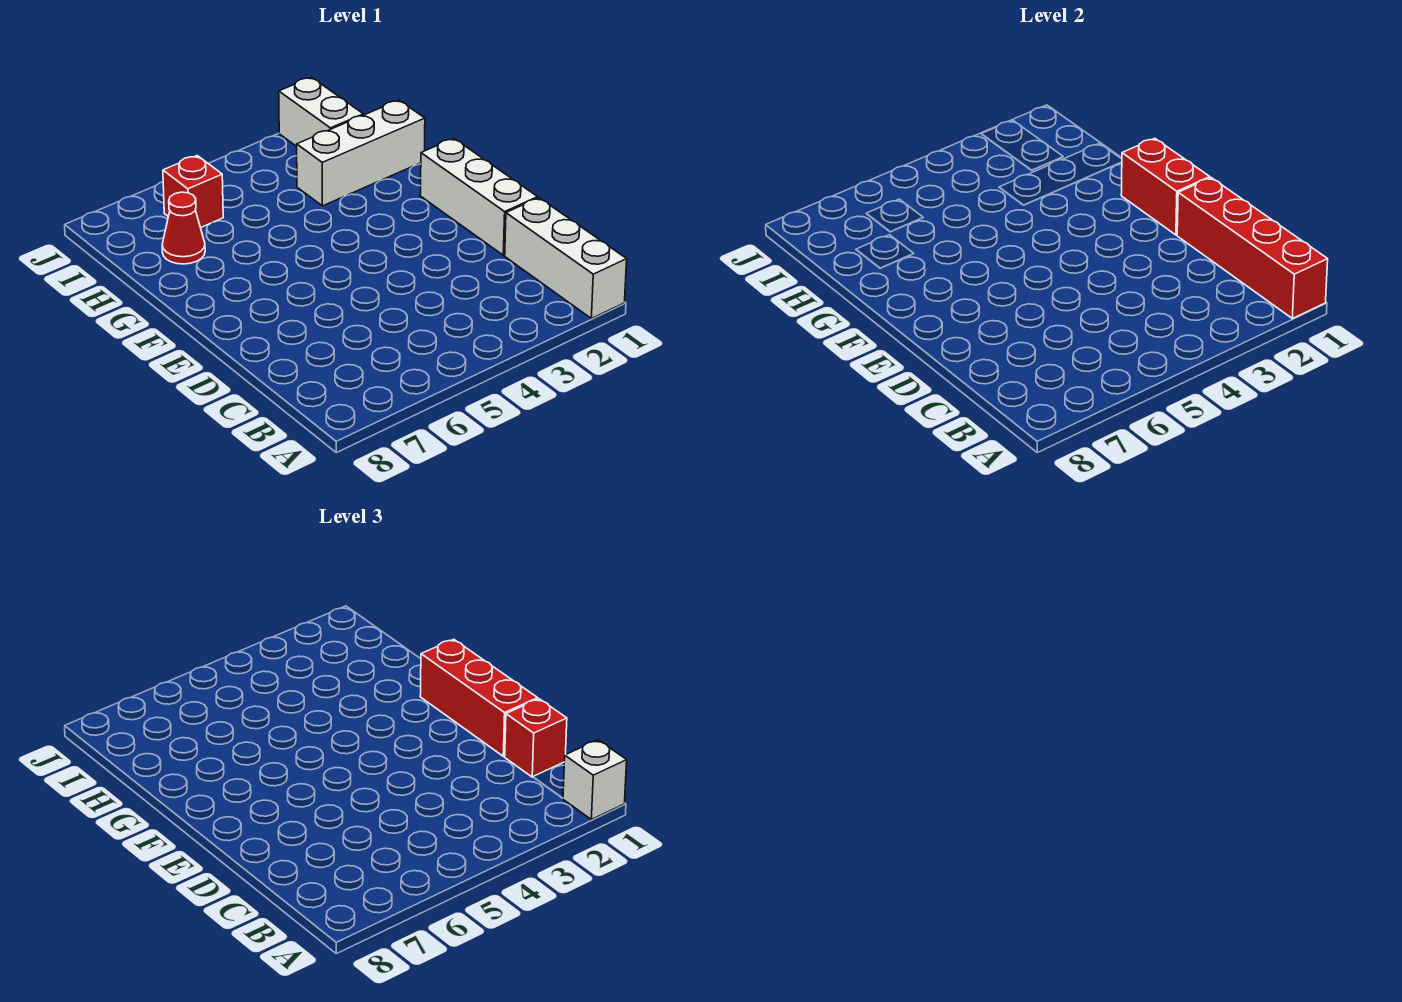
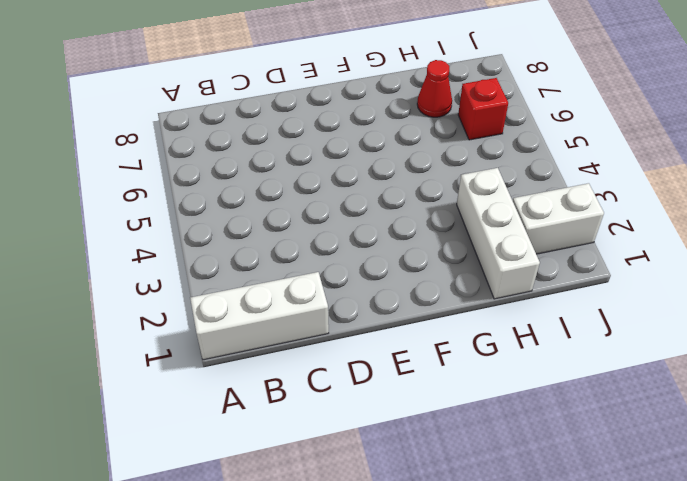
none -> white brick D1:F1 level 1
none -> red brick A1:D1 level 2

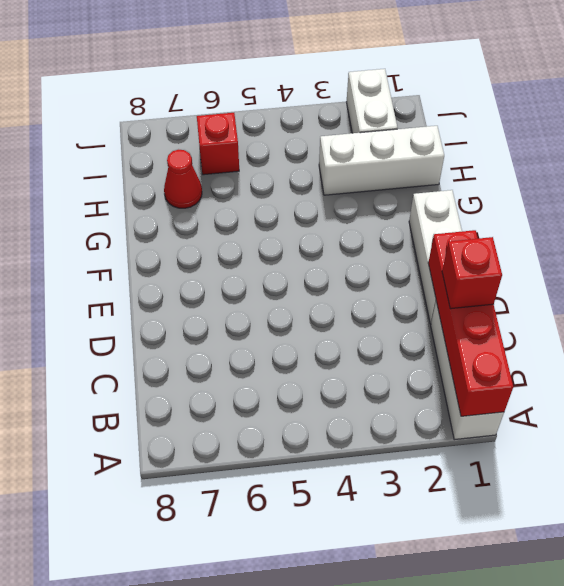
none -> red brick E1:F1 level 2
none -> white brick A1 level 3

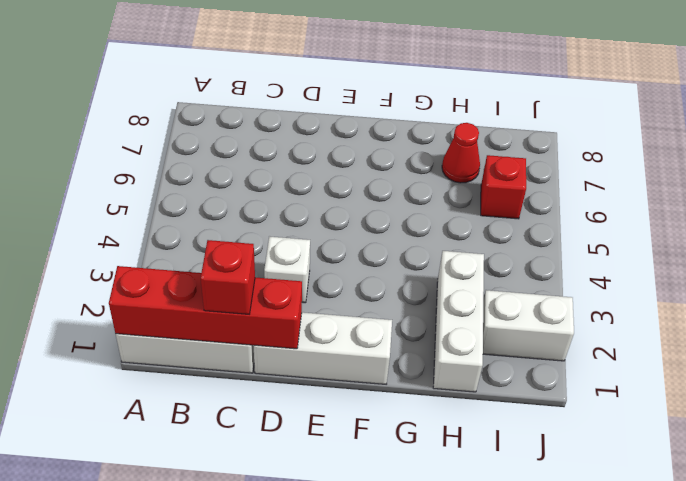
white brick D3 level 1 -> white brick A1 level 3
none -> red brick E1:F1 level 2
none -> red brick D1:F1 level 3

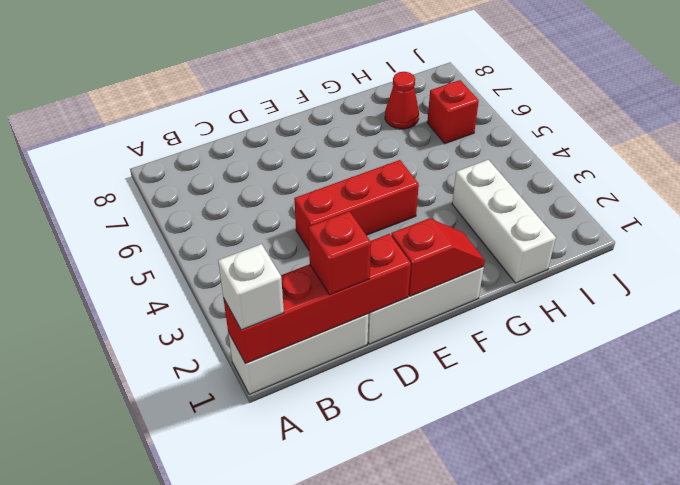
red brick D4:F4 level 1 -> red brick D1:F1 level 3
red slope E1:F1 level 2 top E -> red brick E1:F1 level 2
none -> white brick I2:J2 level 1

